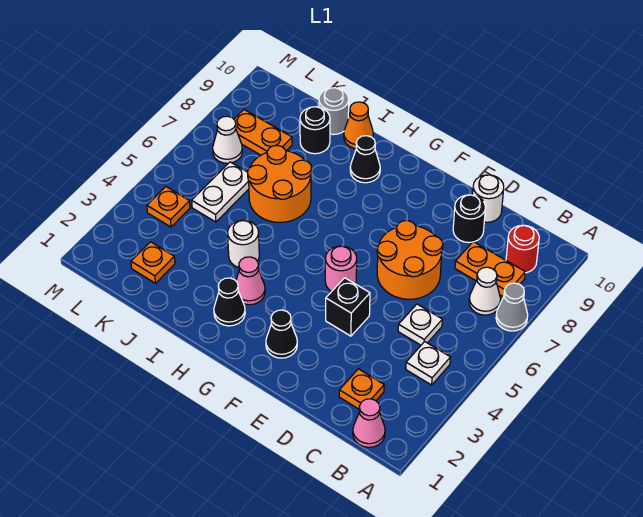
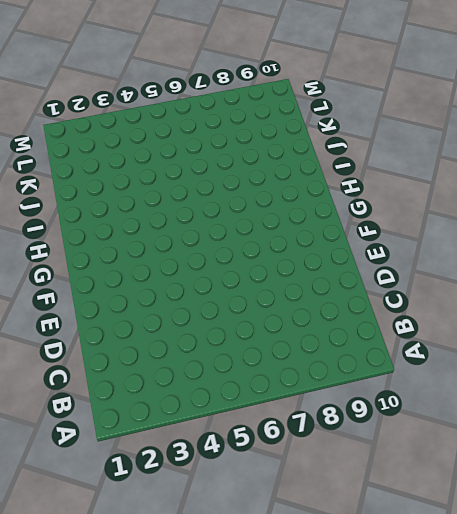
none -> grey cone A7 level 1
none -> pink cone B1 level 1
none -> white plate B4 level 1

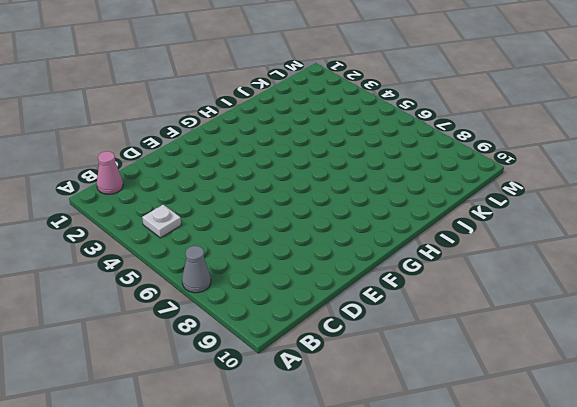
none -> white cone B7 level 1
none -> orange plate B8:C8 level 1
none -> red round brick B9 level 1

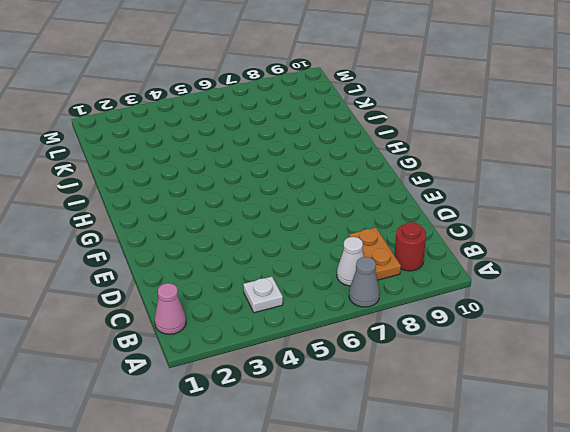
none -> orange plate C2 level 1
none -> white plate C5 level 1
none -> orange round brick D6:E7 level 1

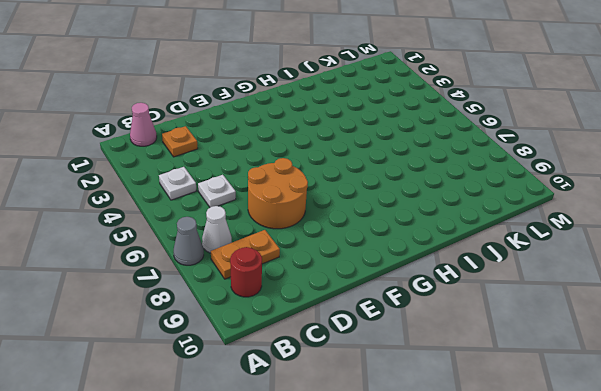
none -> black round brick D9 level 1
none -> white round brick D10 level 1
none -> black brick E4 level 1

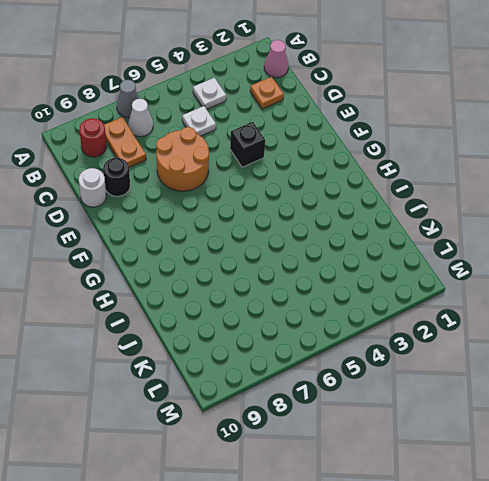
none -> black cone F2 level 1
none -> pink round brick F5 level 1
none -> black cone H2 level 1

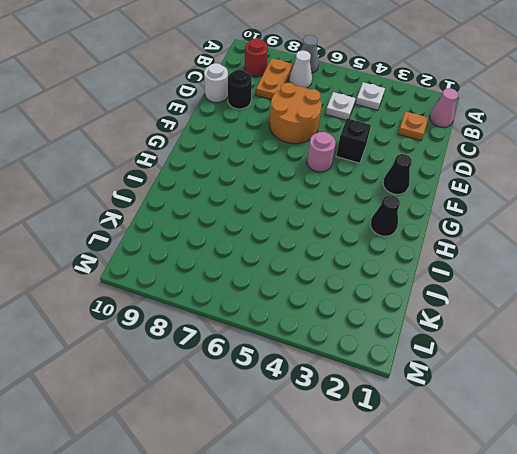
none -> pink cone H3 level 1
none -> black cone H9 level 1
none -> white round brick I4 level 1

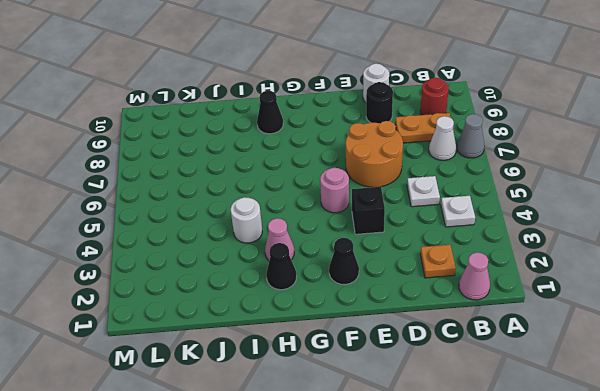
none -> orange round brick I6:J7 level 1
none -> orange cone I10 level 1
none -> black round brick J9 level 1

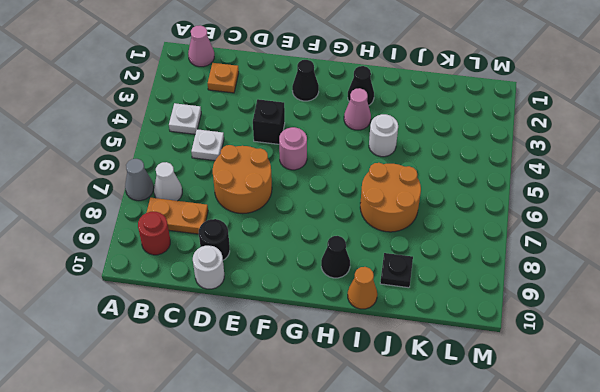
black plate J9 level 1 -> black round brick J9 level 1
none -> grey round brick J10 level 1
none -> orange plate K2 level 1
none -> white plate K5:K6 level 1

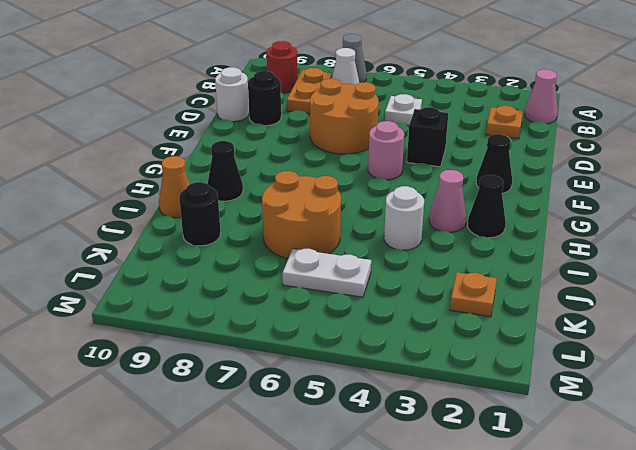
none -> white plate B4 level 1
none -> grey round brick J10 level 1
none -> orange plate K8:L8 level 1

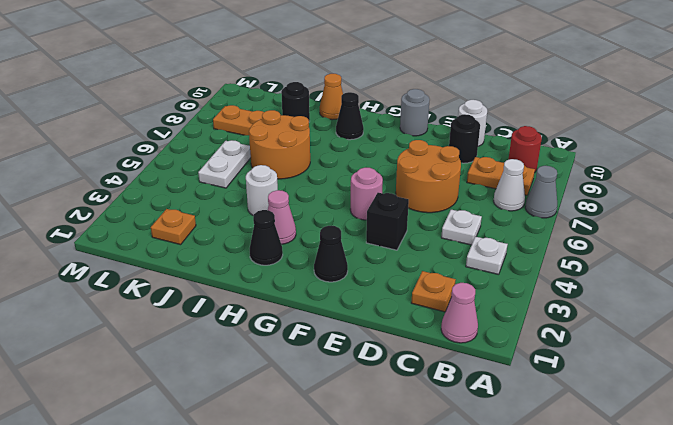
grey round brick F10 level 1 -> grey round brick J10 level 1
none -> orange plate L4 level 1
none -> white cone L7 level 1

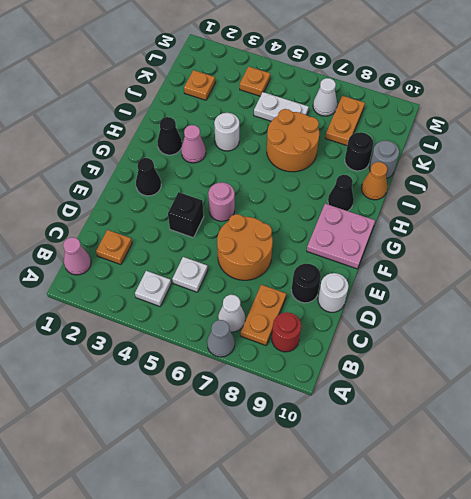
pink plate F9:G10 level 1 -> none

